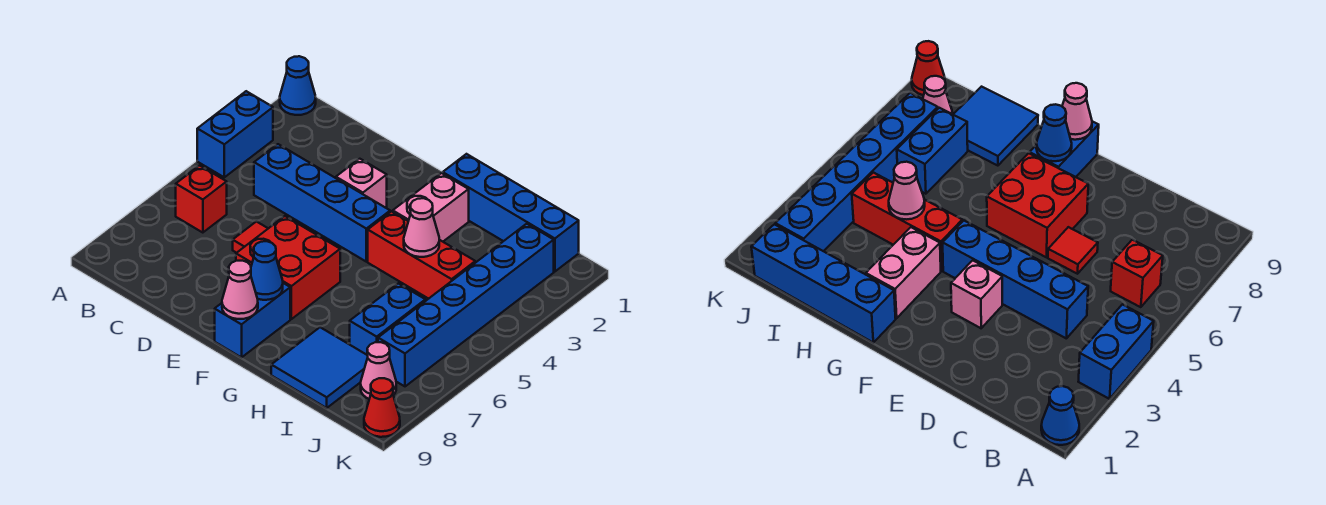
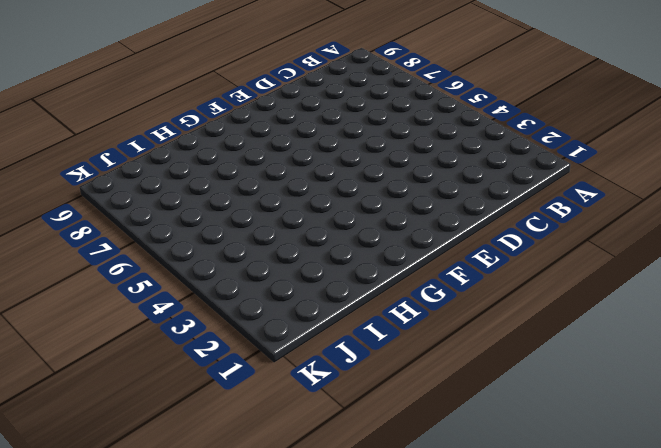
none -> blue cone A1 level 1
none -> blue brick A3:A4 level 1
none -> red brick B6 level 1

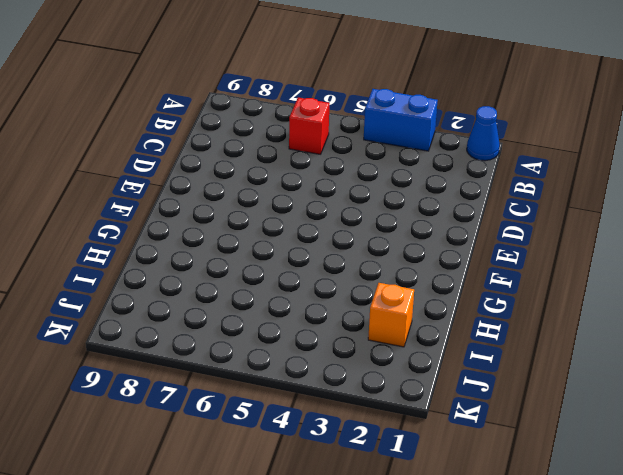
orange brick I2 level 1 -> none
none -> blue brick C4:F4 level 1
none -> red tile D6 level 1
none -> pink brick E3 level 1

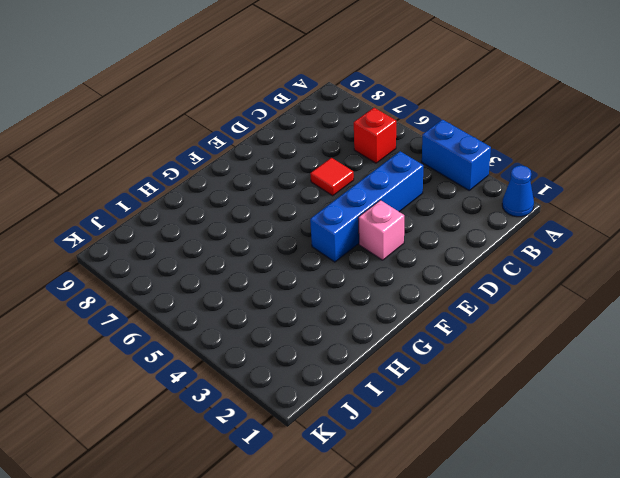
none -> red brick E6:F7 level 1
none -> blue brick F8:F9 level 1
none -> blue brick G1:J1 level 1

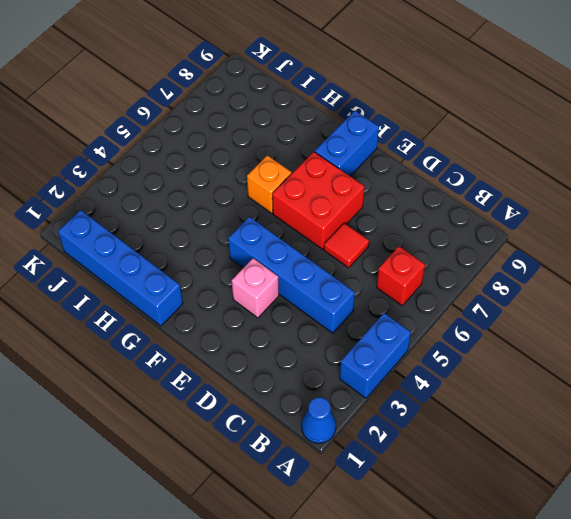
orange brick G6 level 1 -> none
none -> pink brick G2:G3 level 1
none -> red brick G4:I4 level 1
none -> blue tile H8:I9 level 1

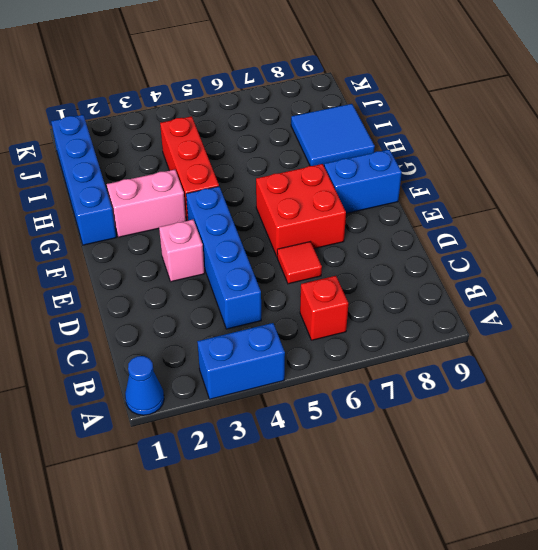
none -> blue brick I6:I7 level 1
none -> blue brick J2:J7 level 1
none -> pink cone J8 level 1

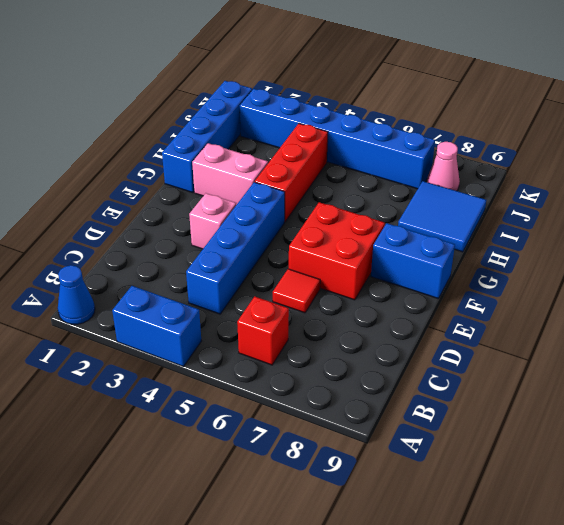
none -> blue brick I6:I7 level 1
none -> red cone K9 level 1
none -> blue cone F8 level 2

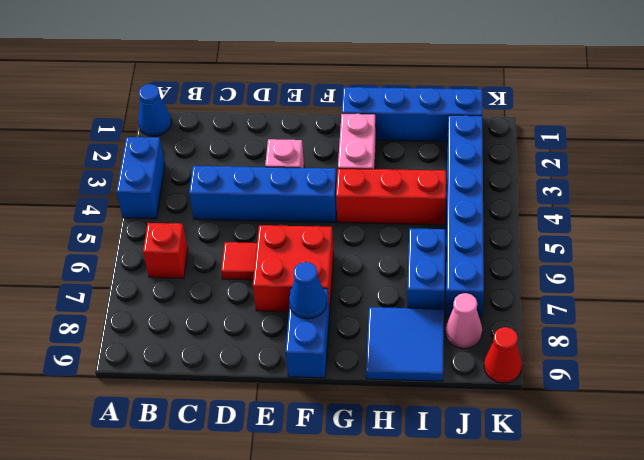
none -> pink cone F9 level 2
none -> pink cone H4 level 2

